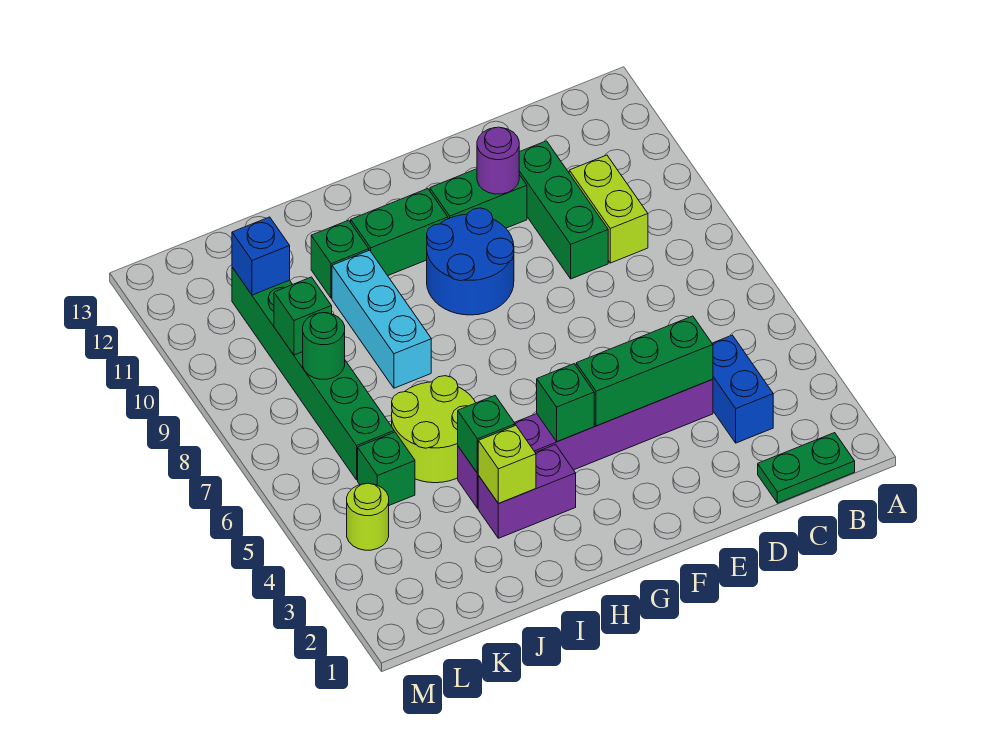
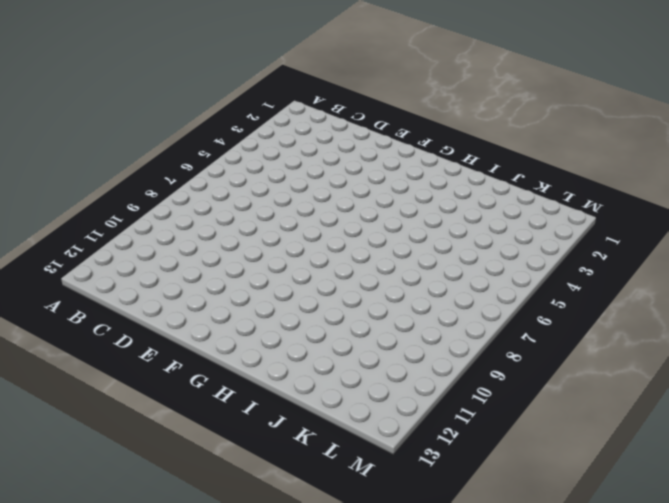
none -> green plate B1:C1 level 1
none -> blue brick C3:C4 level 1
none -> lime brick C9:C10 level 1

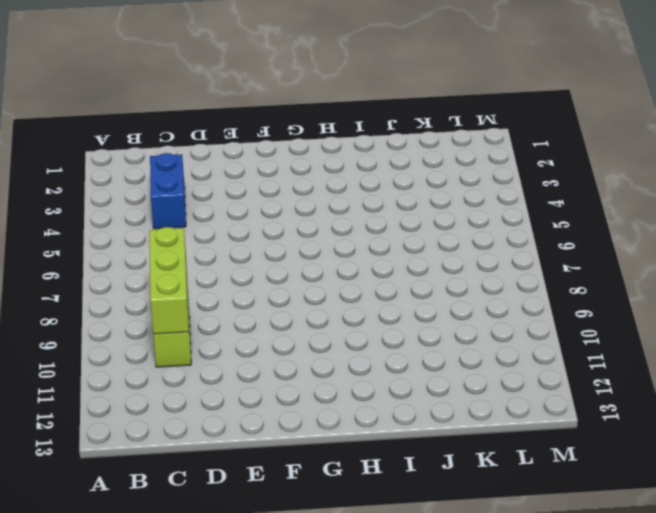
lime brick C8:C10 level 2 -> none
none -> green plate B1:C1 level 1
none -> purple brick D4:I4 level 1
none -> green brick D9:D11 level 1

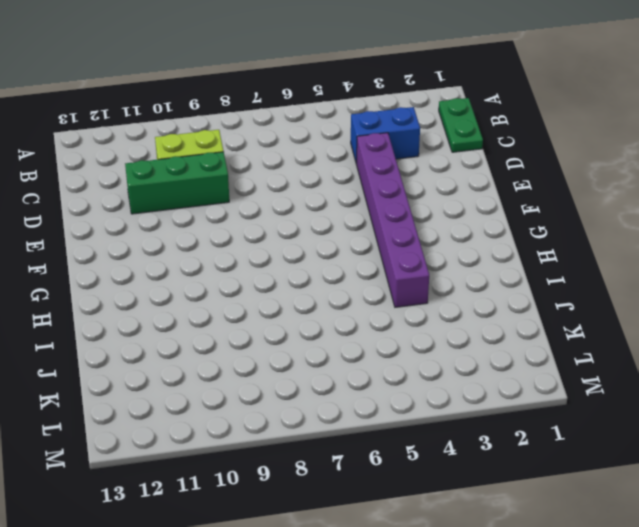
none -> green brick E11:F11 level 1
none -> blue round brick F9:G10 level 1
none -> green brick G11:H11 level 1

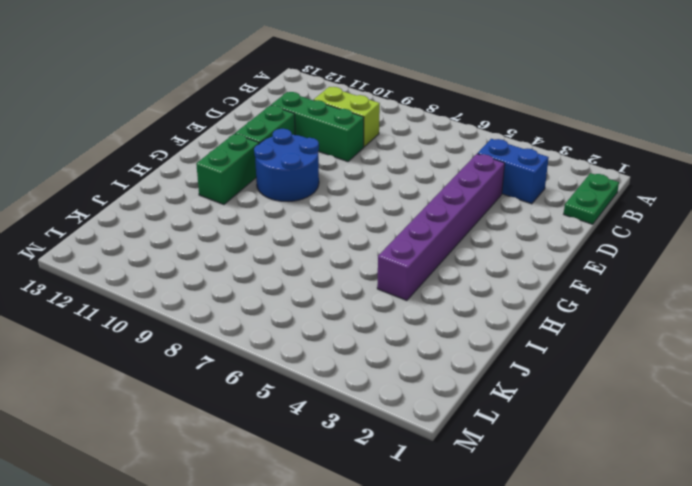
none -> purple brick H3:I3 level 1
none -> lime round brick I5:J6 level 1
none -> cyan brick I8:I10 level 1

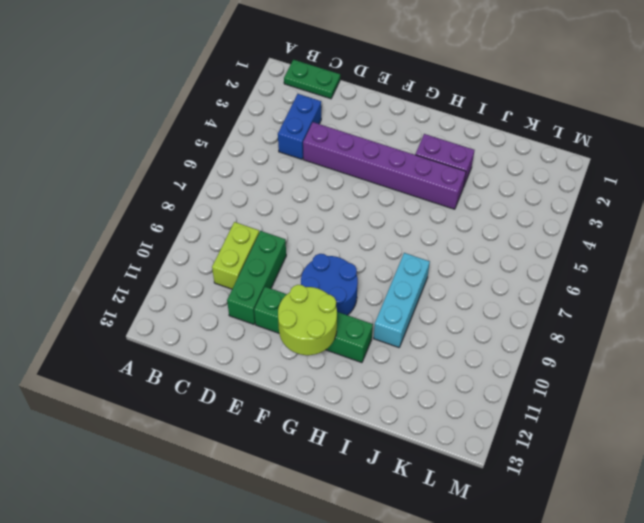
lime round brick F11:G12 level 2 -> lime round brick I5:J6 level 1
none -> green brick I11 level 1
none -> green brick K5 level 1
none -> green brick K6:K11 level 1

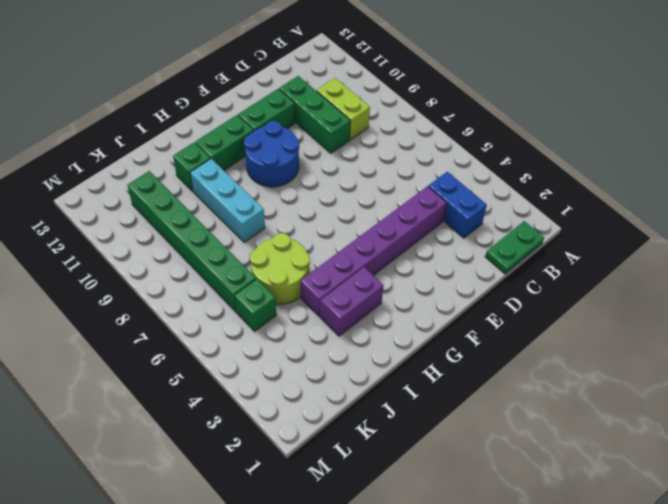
none -> lime round brick L4 level 1
none -> green brick D4:F4 level 2
none -> purple round brick E11 level 2

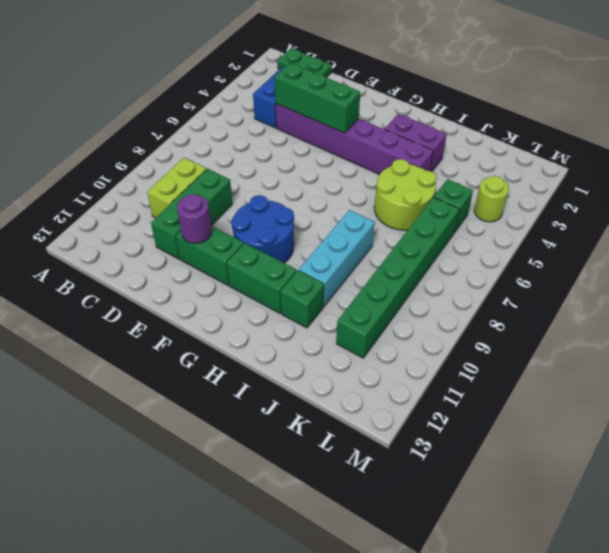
none -> green brick G4 level 2
none -> lime brick I3 level 2
none -> green brick I4 level 2

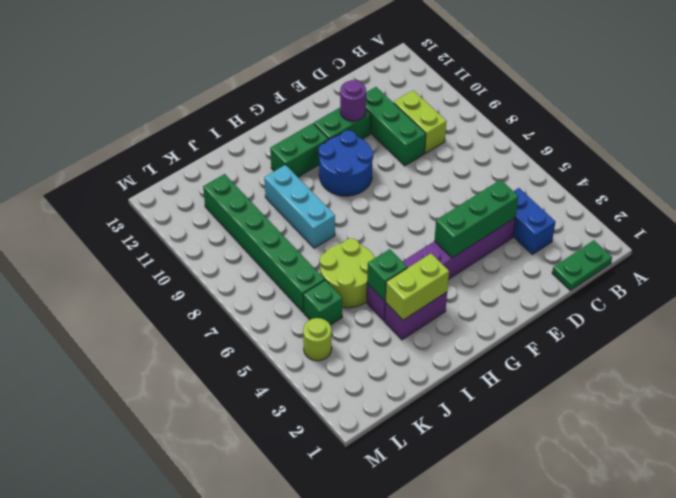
lime brick H3:I3 level 2 -> lime brick I3 level 2
none -> green brick I11 level 1
none -> green brick G4 level 2
none -> green round brick K8 level 2

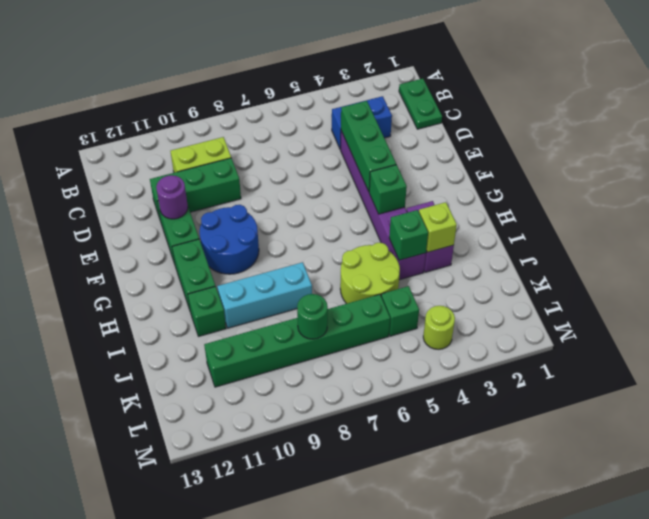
none -> green brick K9 level 2
none -> blue brick K11 level 2

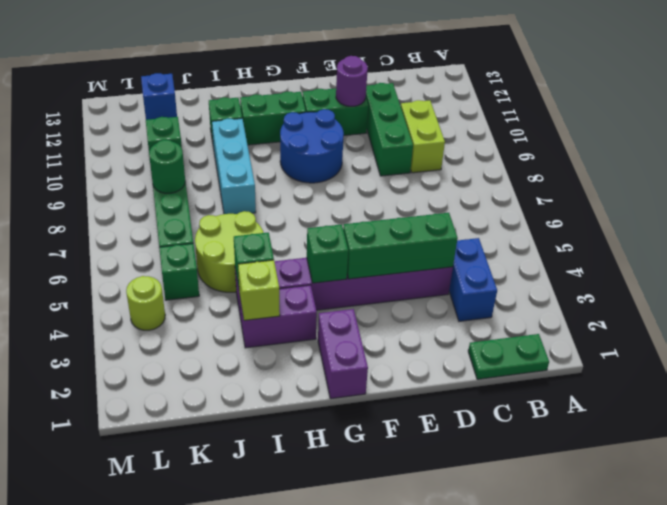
purple brick G1:G2 level 1 -> none

